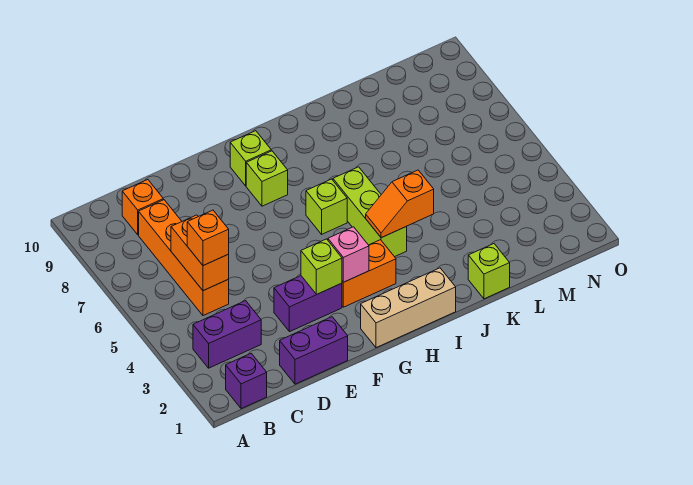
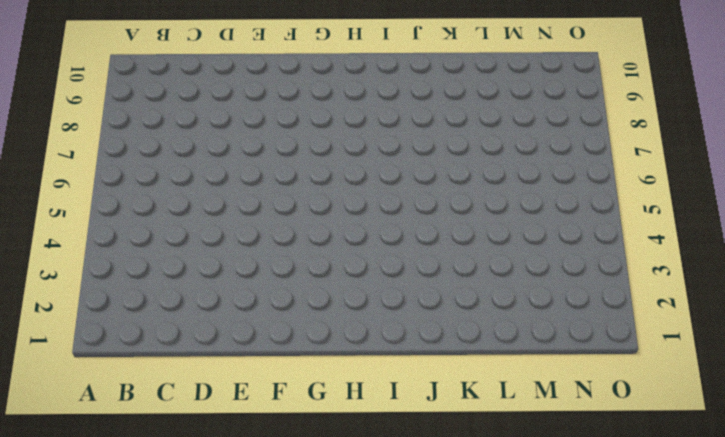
none -> purple brick B1 level 1
none -> purple brick B3:C3 level 1
none -> orange brick C5:C8 level 1

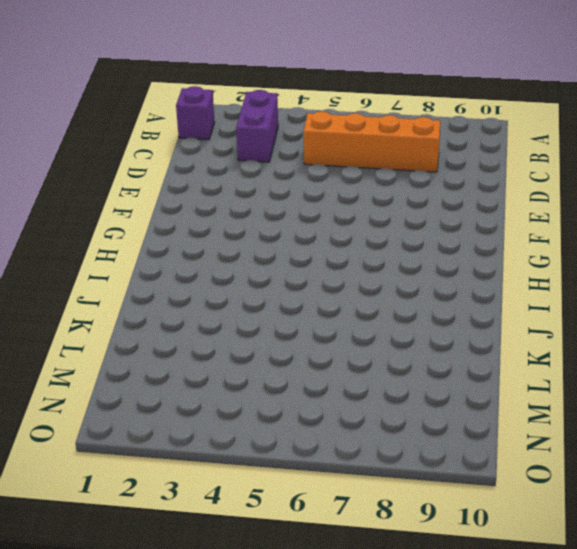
none -> orange brick C9 level 1
none -> purple brick D1:E1 level 1
none -> purple brick E3:F3 level 1

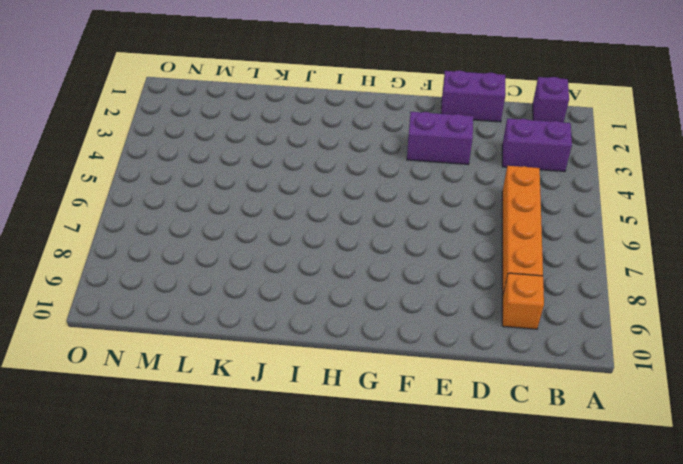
none -> tan brick G1:I1 level 1
none -> orange brick G3:H3 level 1
none -> lime brick G8 level 1

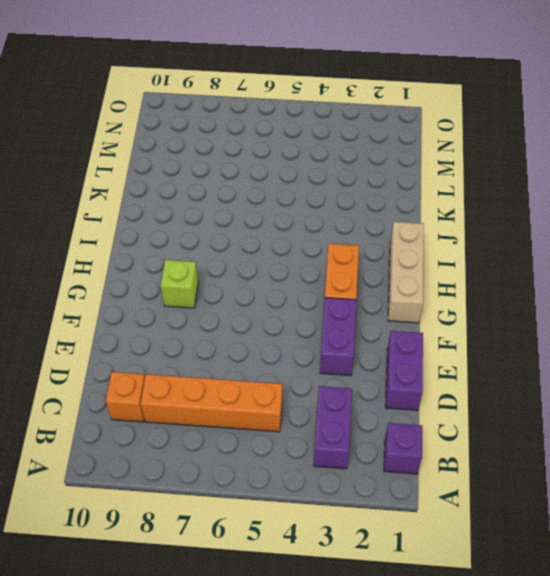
none -> lime brick G9 level 1
none -> lime brick H6 level 1
none -> lime brick I4:I6 level 1

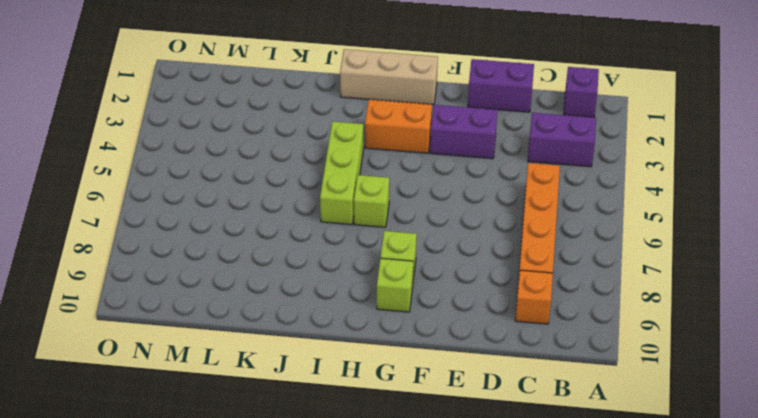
none -> lime brick K1 level 1
none -> orange brick C5:C6 level 2
none -> lime brick F3 level 2

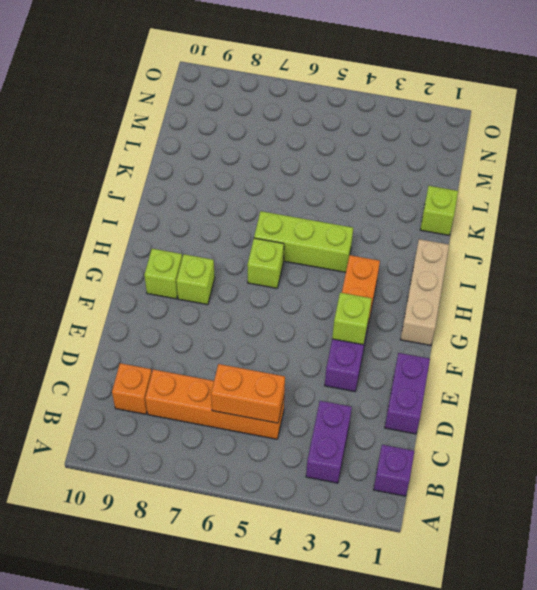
none -> pink brick G3 level 2
none -> orange slope I4:J4 level 2 top J
none -> orange brick C5 level 3

